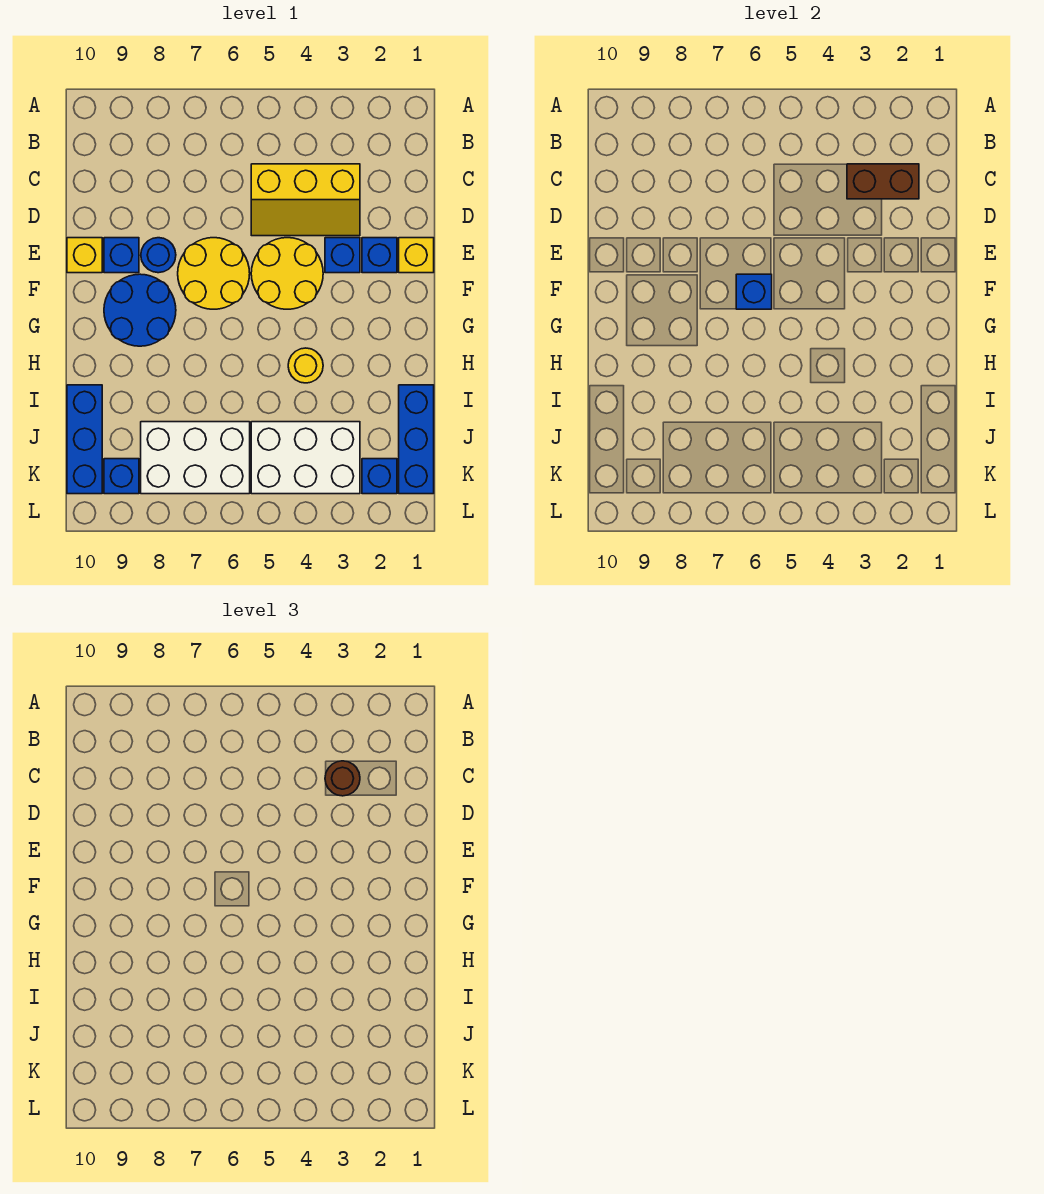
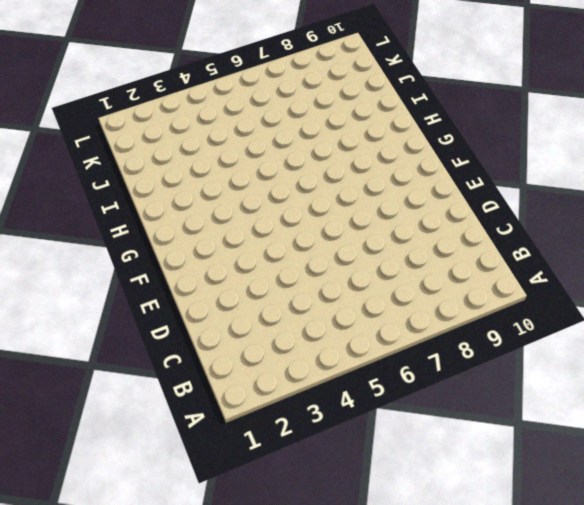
none -> yellow slope C3:D5 level 1 top C
none -> yellow brick E1 level 1
none -> blue brick E2 level 1

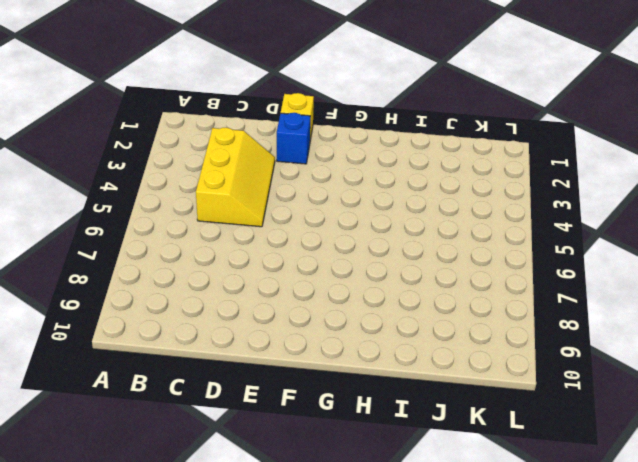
none -> blue brick E3 level 1
none -> yellow round brick E4:F5 level 1
none -> yellow round brick E6:F7 level 1

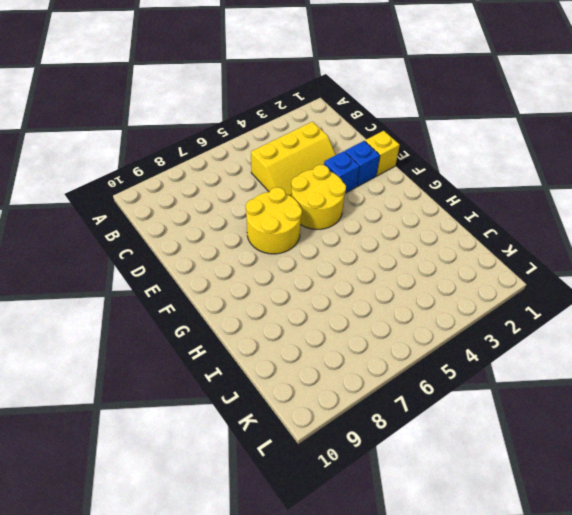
none -> blue round brick E8 level 1
none -> blue brick E9 level 1
none -> yellow brick E10 level 1

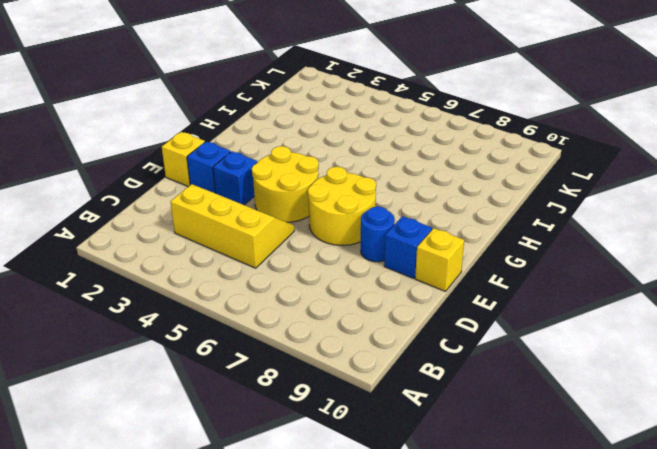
none -> blue round brick F8:G9 level 1
none -> yellow round brick H4 level 1
none -> blue brick I1:K1 level 1

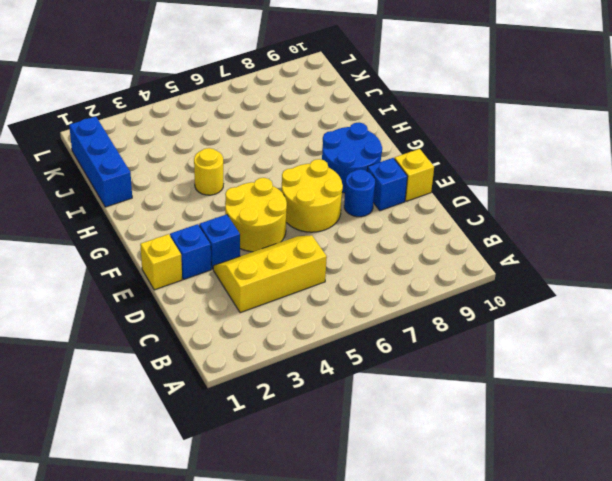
none -> blue brick I10:K10 level 1
none -> white brick J3:K5 level 1
none -> white brick J6:K8 level 1

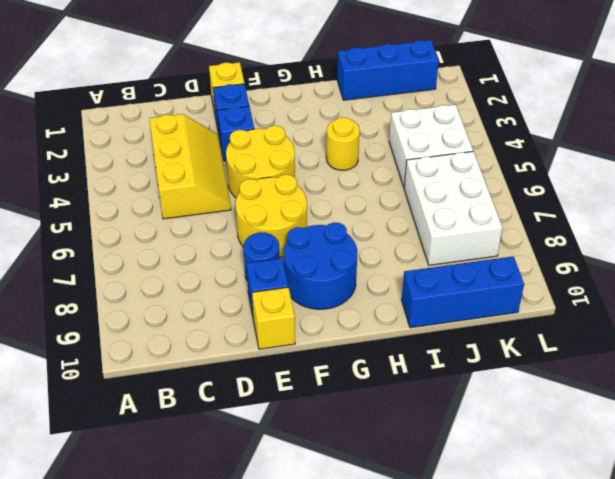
white brick J4:K5 level 1 -> white brick J3:K5 level 1
none -> blue brick K2 level 1
none -> blue brick K9 level 1
none -> brown brick C2:C3 level 2

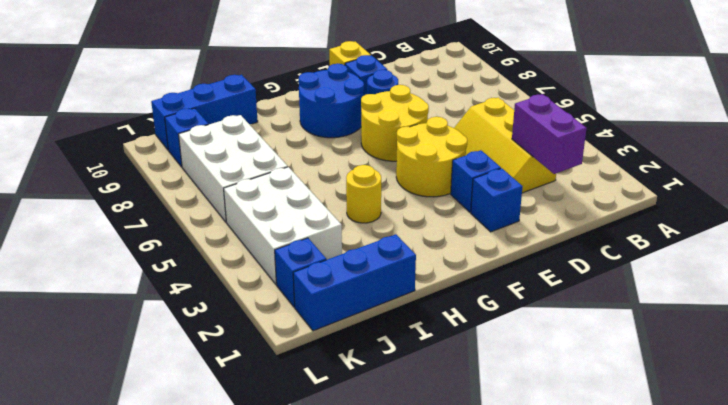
purple brick C2:C3 level 2 -> brown brick C2:C3 level 2
none -> yellow brick E1 level 1
none -> blue brick F6 level 2
none -> brown round brick C3 level 3

